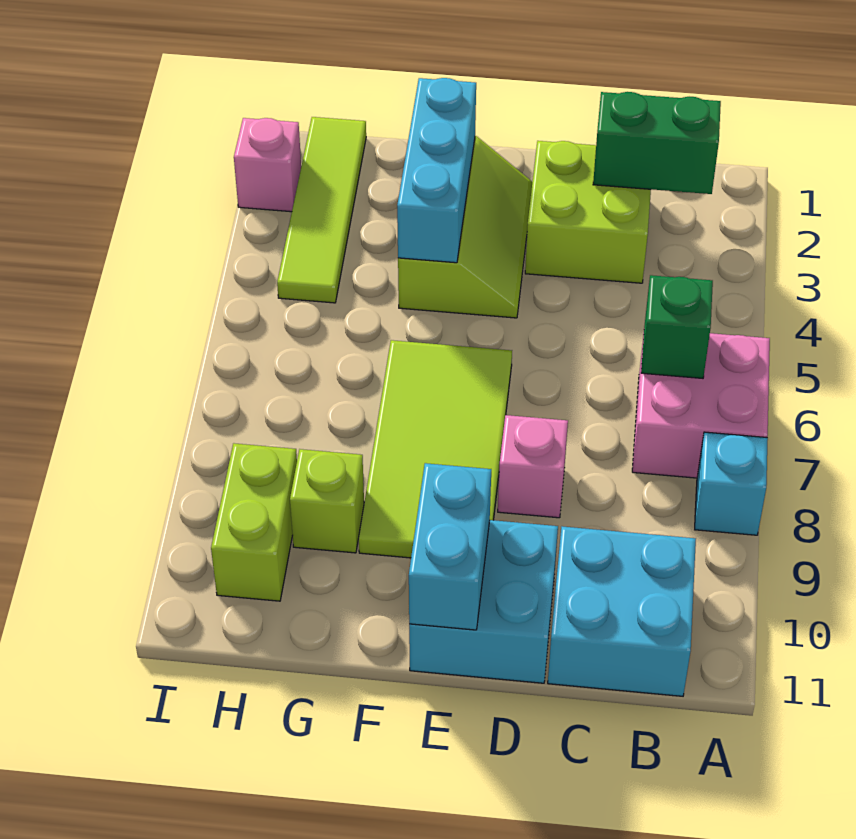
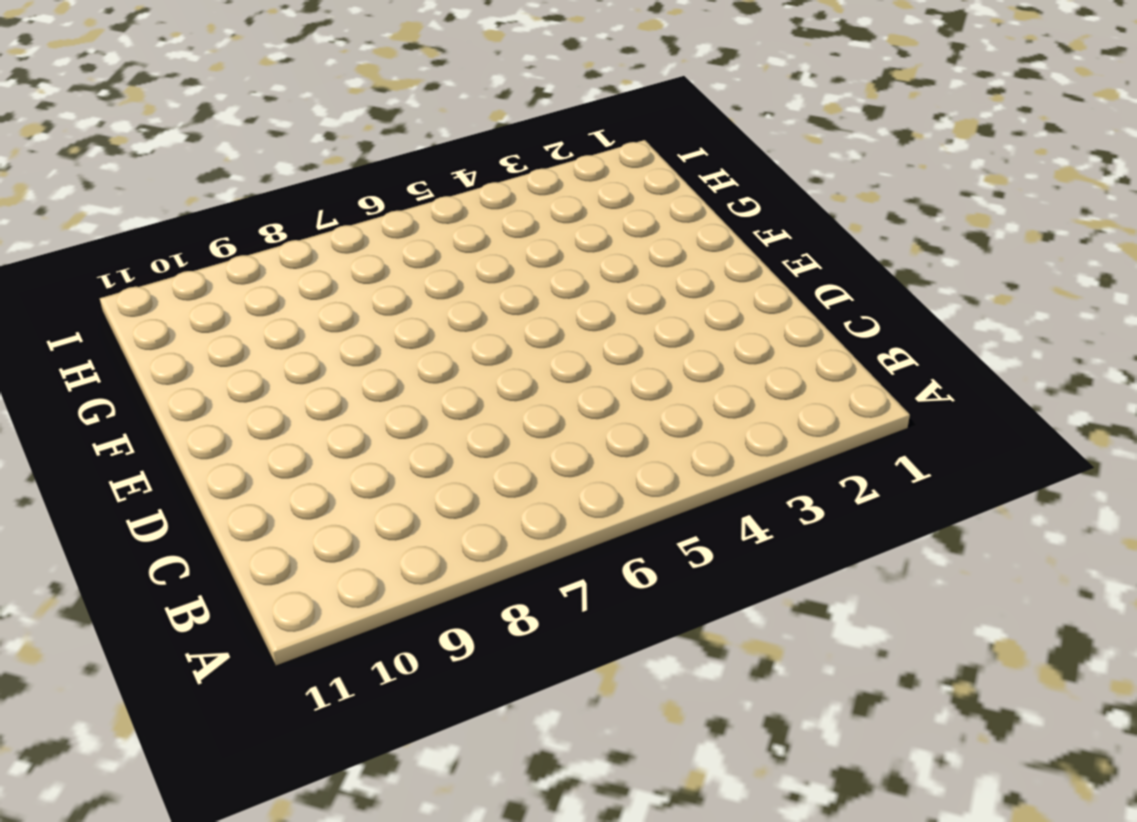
none -> pink brick A6:B7 level 1
none -> cyan brick A8 level 1
none -> cyan brick B10:C11 level 1

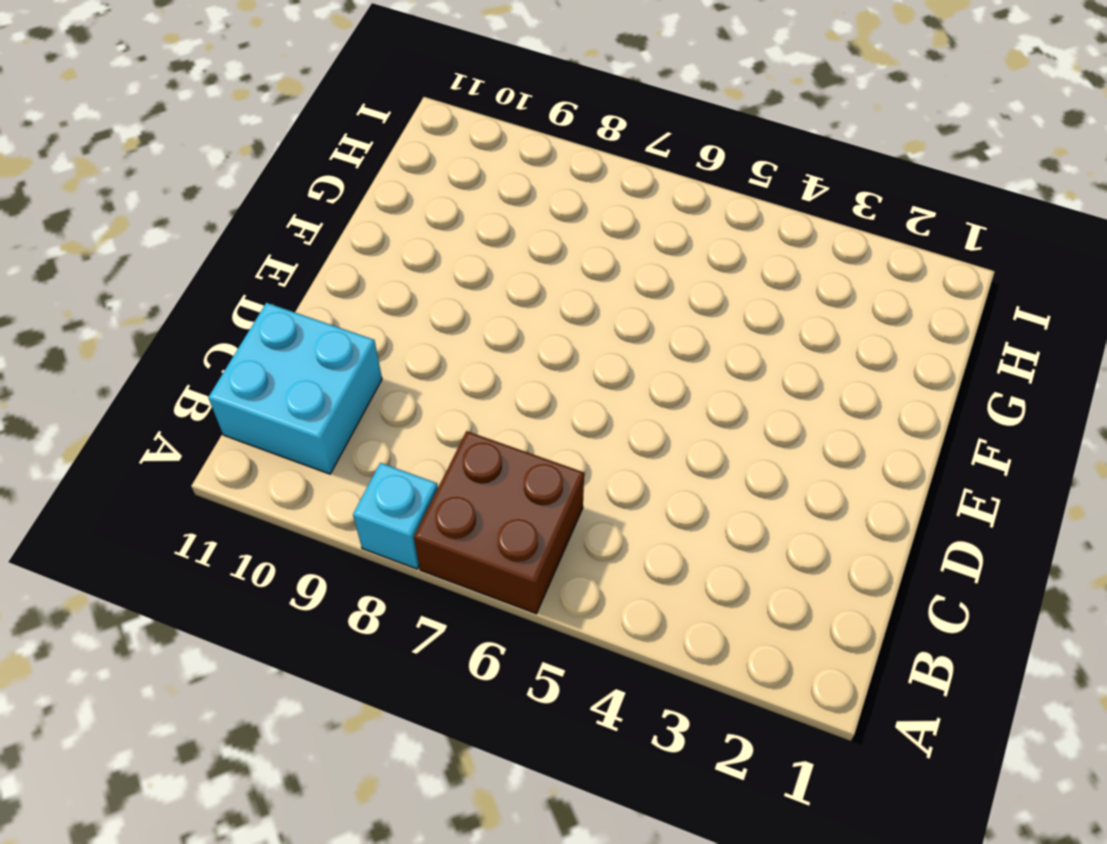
brown brick A6:B7 level 1 -> pink brick A6:B7 level 1
none -> lime brick C2:D3 level 1
none -> pink brick D8 level 1
none -> cyan brick D10:E11 level 1

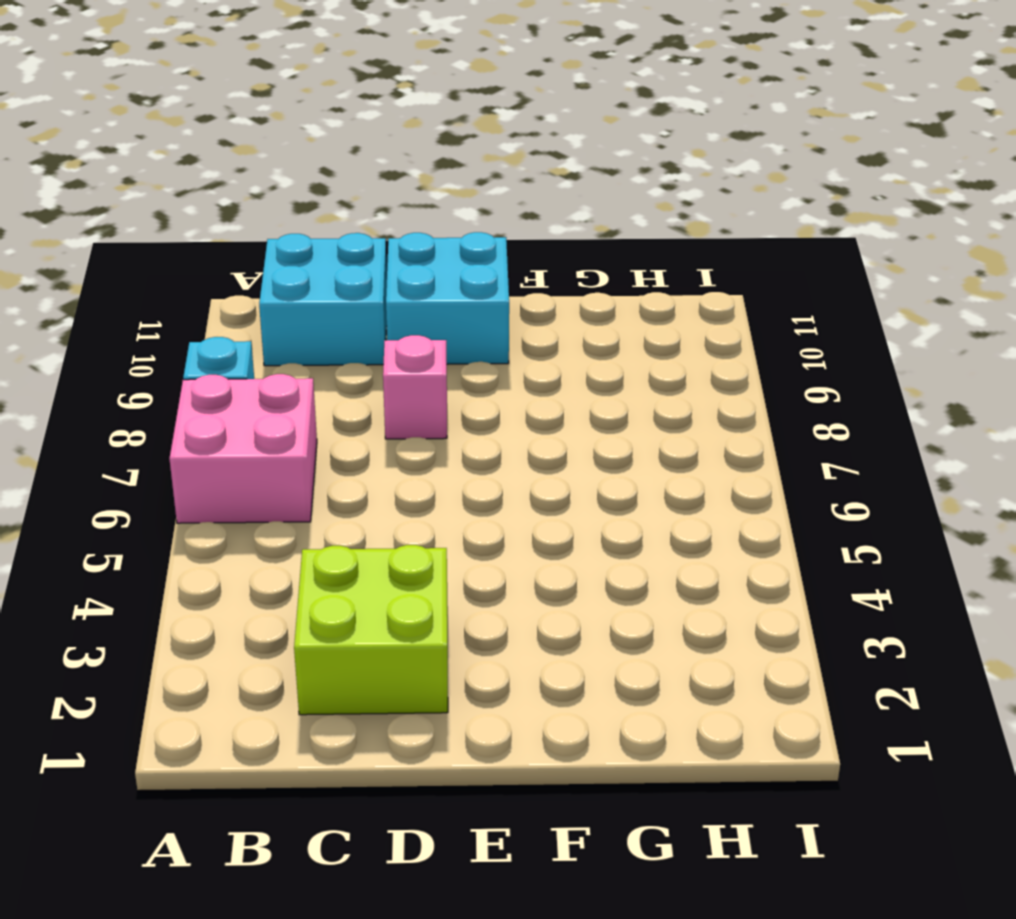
none -> lime slope E2:F4 level 1 top F
none -> lime tile E6:F9 level 1
none -> lime brick G9 level 1

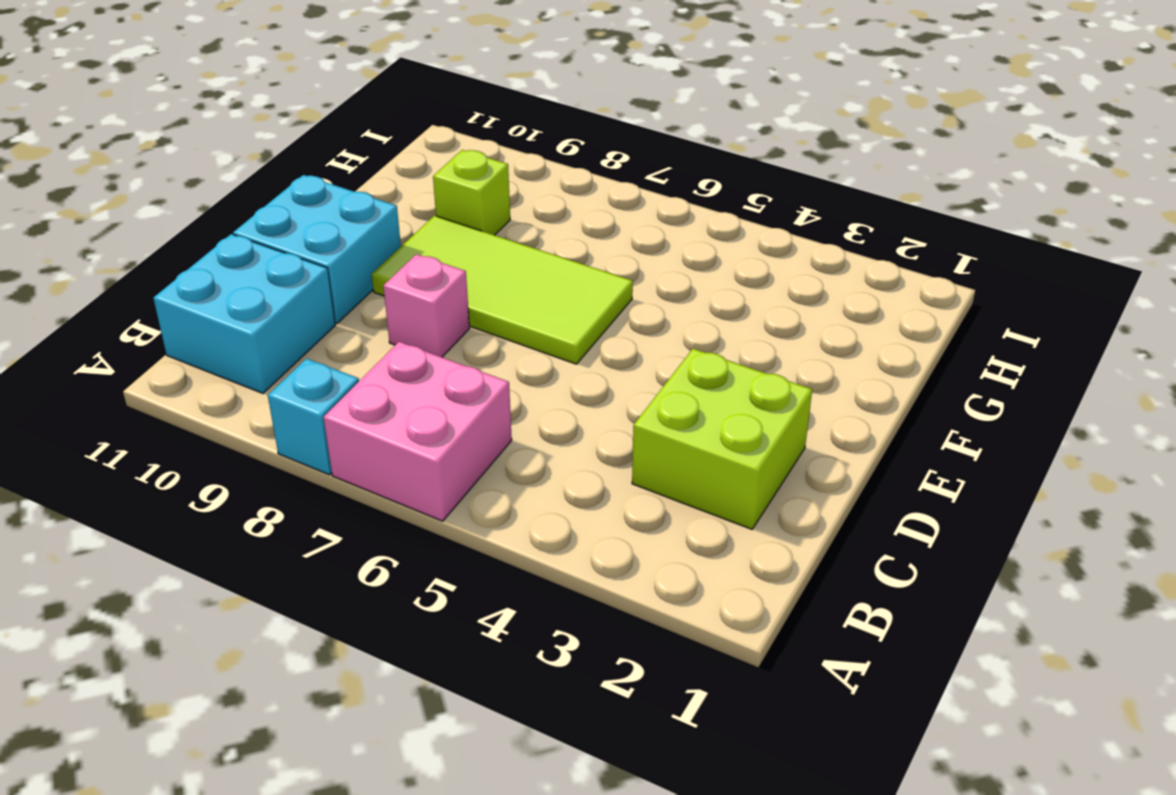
none -> lime slope E2:F4 level 1 top F
none -> lime tile H1:H4 level 1
none -> lime brick H9:H10 level 1

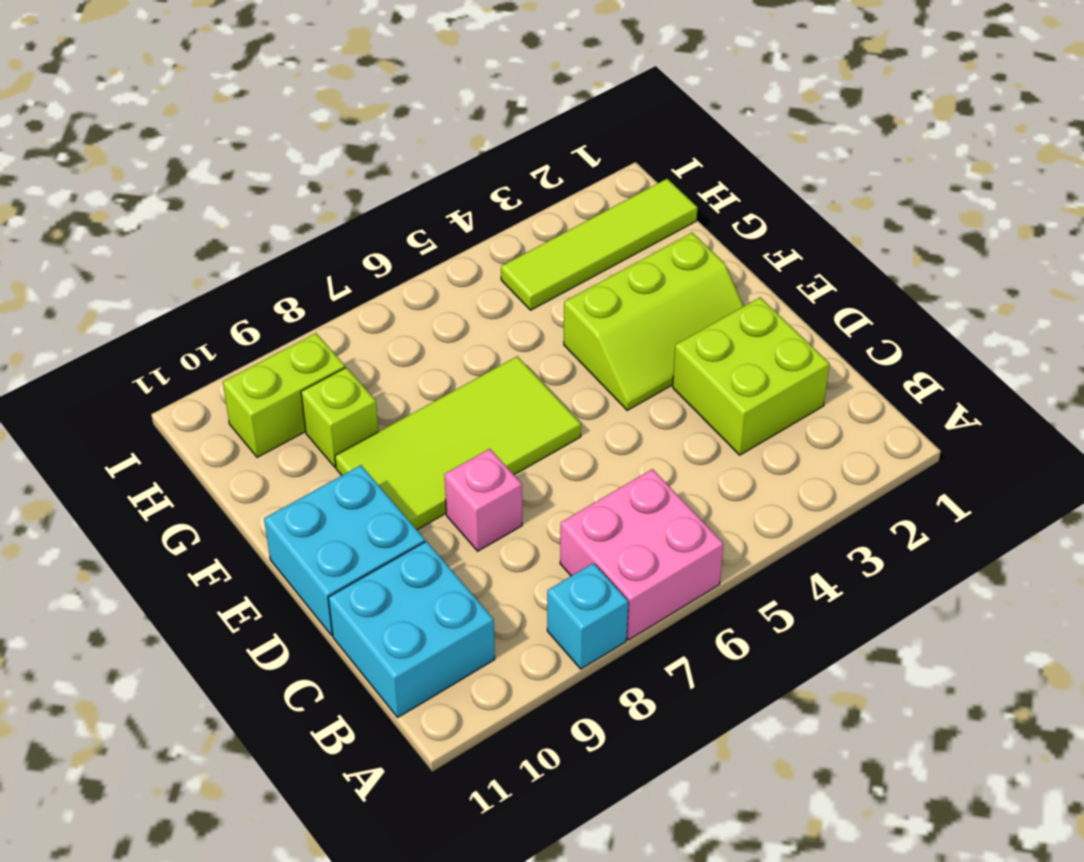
none -> pink brick I2 level 1
none -> green brick B2:C2 level 2
none -> green brick B6 level 2

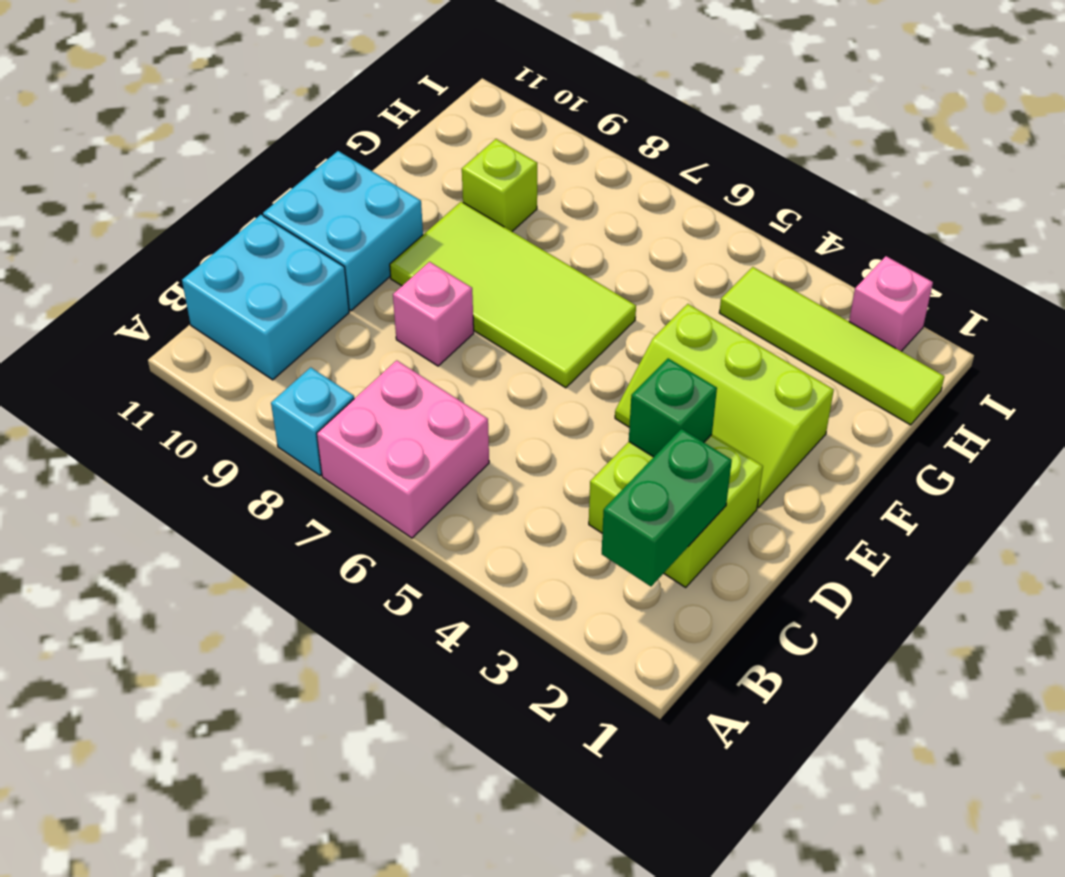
green brick D3 level 2 -> green brick B6 level 2
none -> lime brick H9:H10 level 1
none -> cyan brick E10:E11 level 2
none -> cyan brick F2:F4 level 2

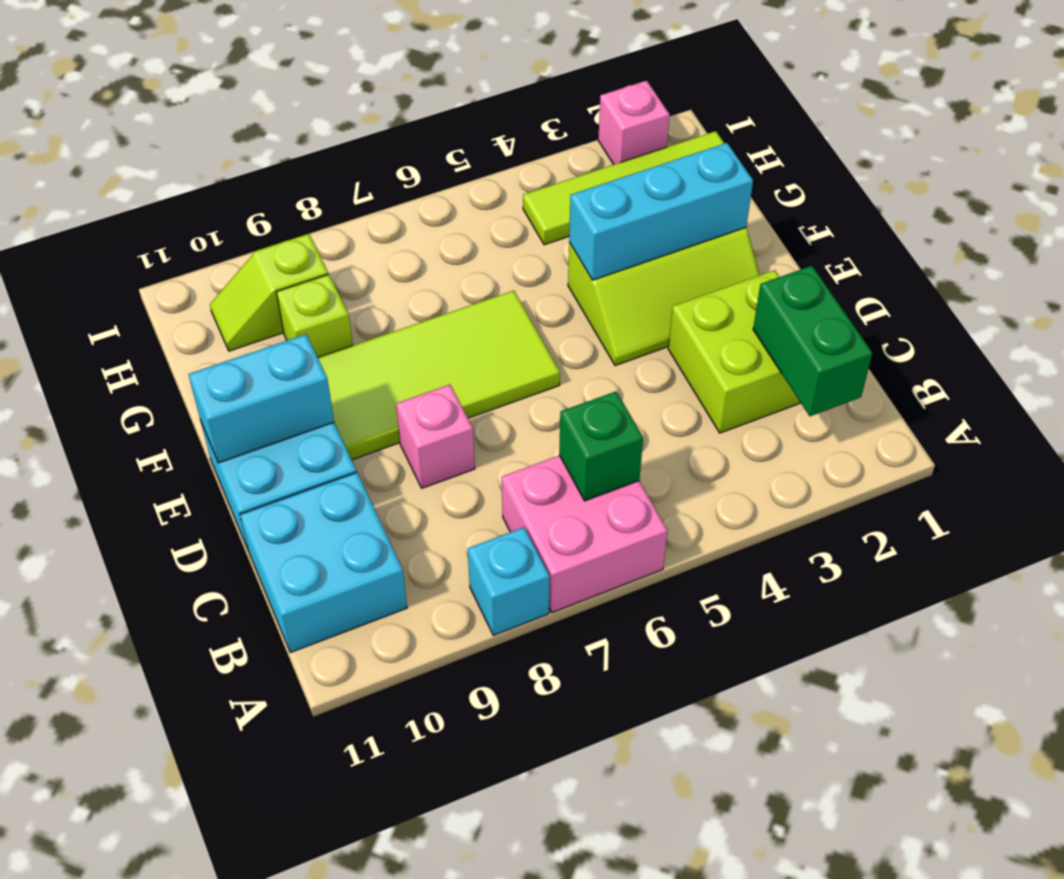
lime slope H9:H10 level 1 top 9 -> lime brick H9:H10 level 1

